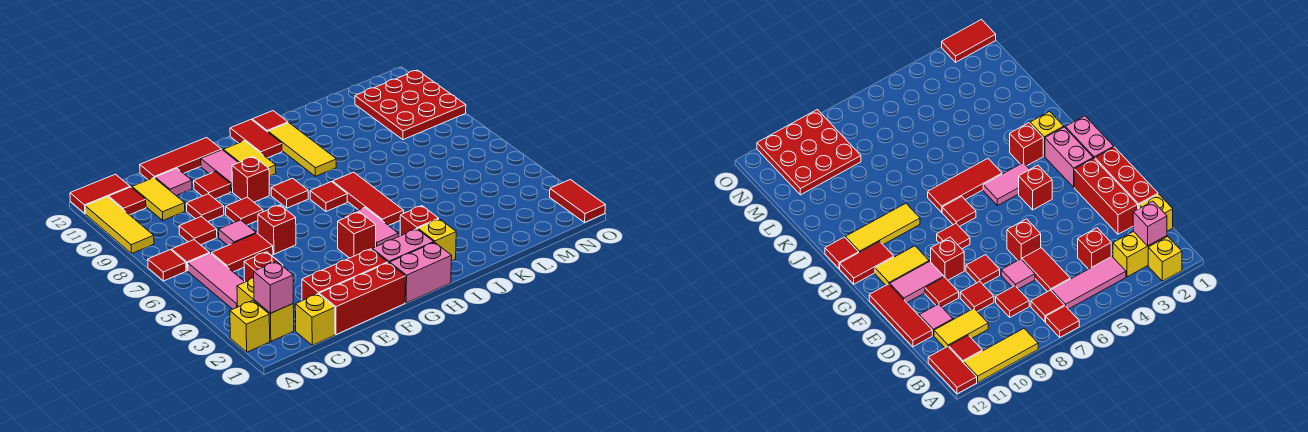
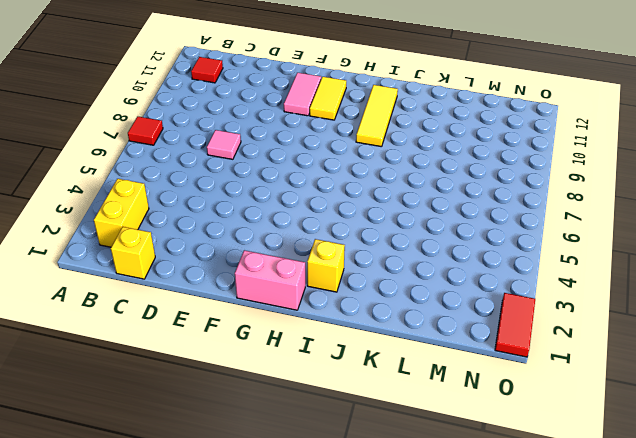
none -> yellow brick A2 level 1
none -> yellow tile A9:A11 level 1
none -> red tile A12:B12 level 1
none -> pink tile B4:B6 level 1

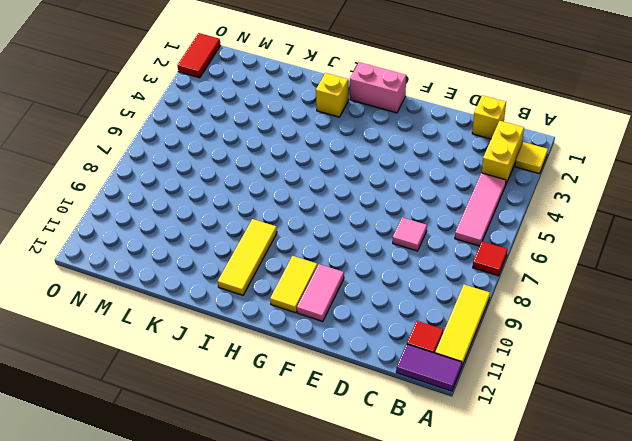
yellow tile A2 level 1 -> yellow brick A2 level 1
purple tile A12:B12 level 1 -> red tile A12:B12 level 1
none -> red tile B7 level 1
none -> red brick C4 level 1
none -> red tile C6:D6 level 1
none -> red tile C8 level 1

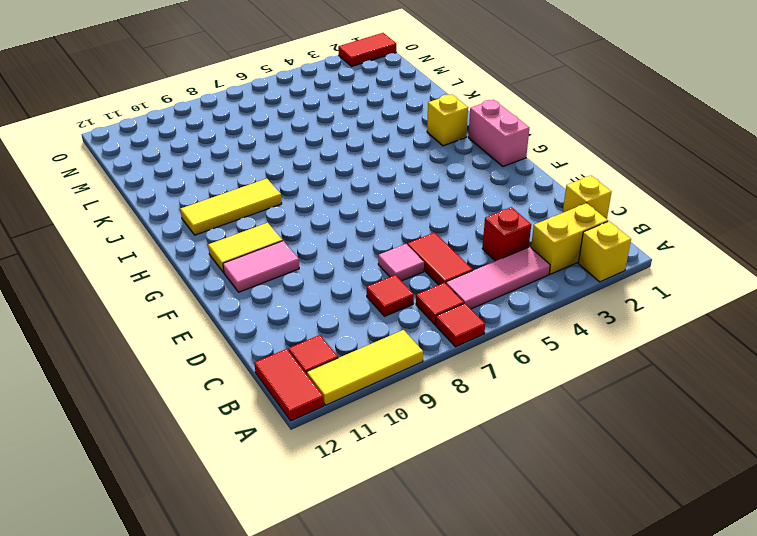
none -> yellow tile C10:C11 level 1
none -> red brick D1:F1 level 1
none -> red brick D2:F2 level 1
none -> red tile D9 level 1

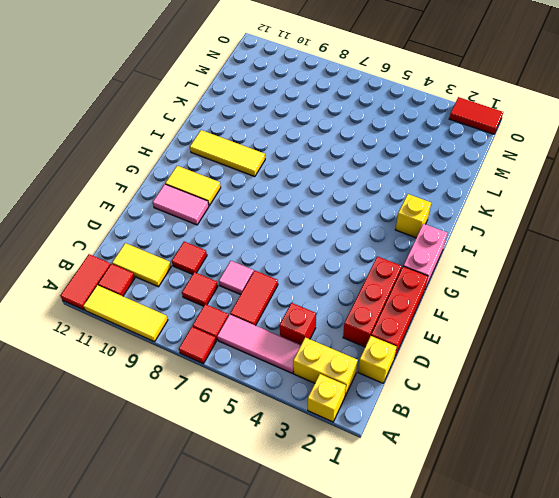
none -> pink tile D11 level 1
none -> red tile D12:F12 level 1
none -> red brick E6 level 1
none -> red tile E8 level 1

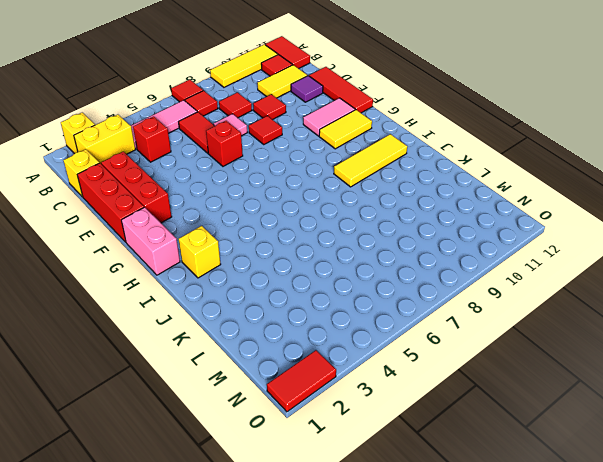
purple tile D11 level 1 -> pink tile D11 level 1
none -> red tile E10 level 1
none -> red brick F9 level 1
none -> pink brick G2:H2 level 1
none -> red brick G4 level 1

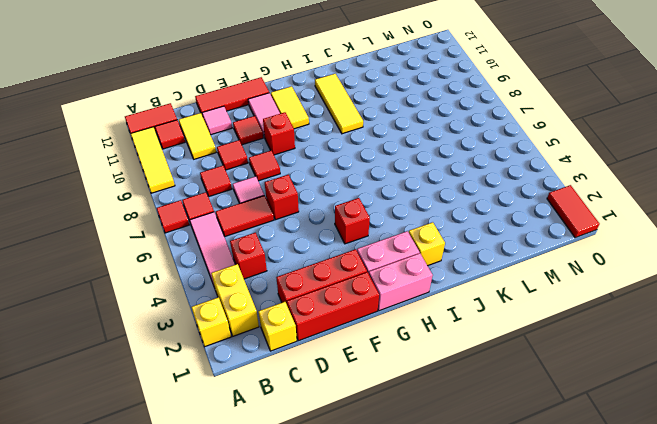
none -> red tile G8 level 1
none -> pink tile H4:H5 level 1
none -> red tile H7 level 1
none -> red tile H11:H12 level 1

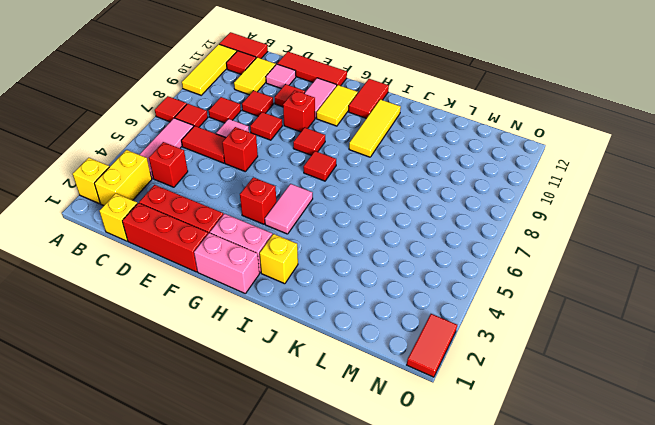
none -> red brick I3 level 1
none -> red tile I5:I7 level 1
none -> red tile I12 level 1
none -> red plate M9:O11 level 1

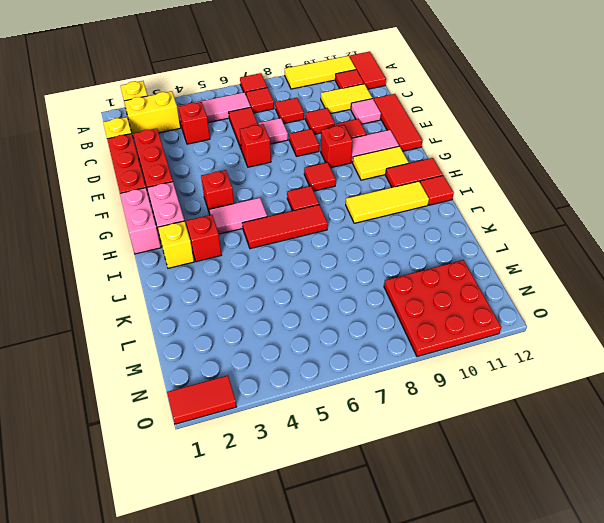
none -> pink brick B2 level 2

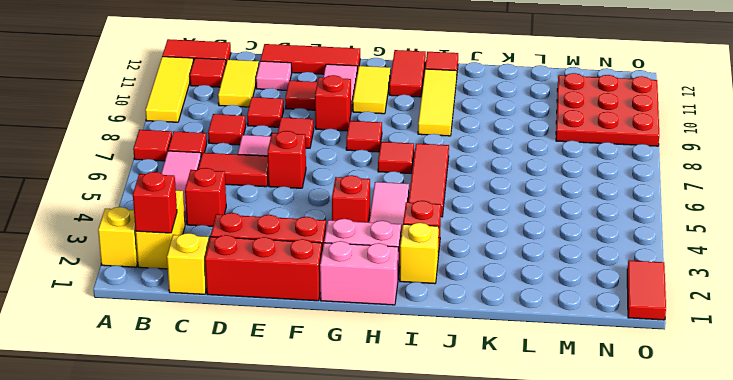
red brick B2 level 2 -> pink brick B2 level 2

